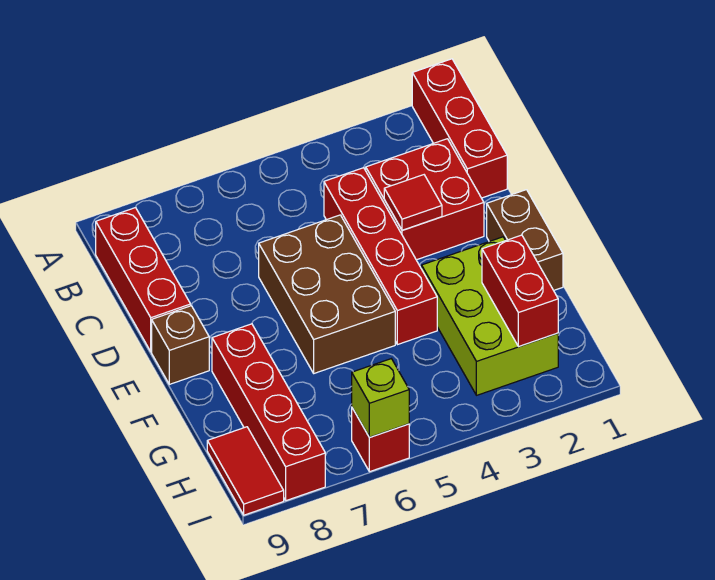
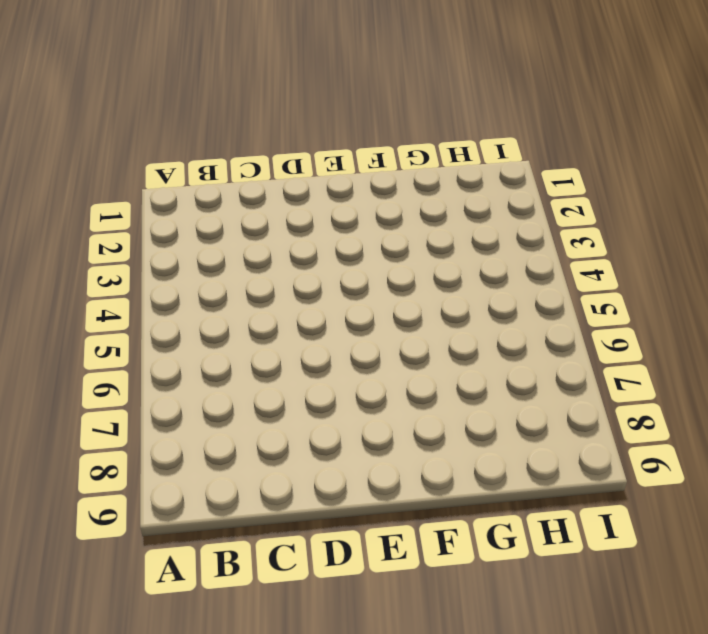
none -> red brick A1:C1 level 1
none -> red brick B9:D9 level 1
none -> red brick C2:D3 level 1

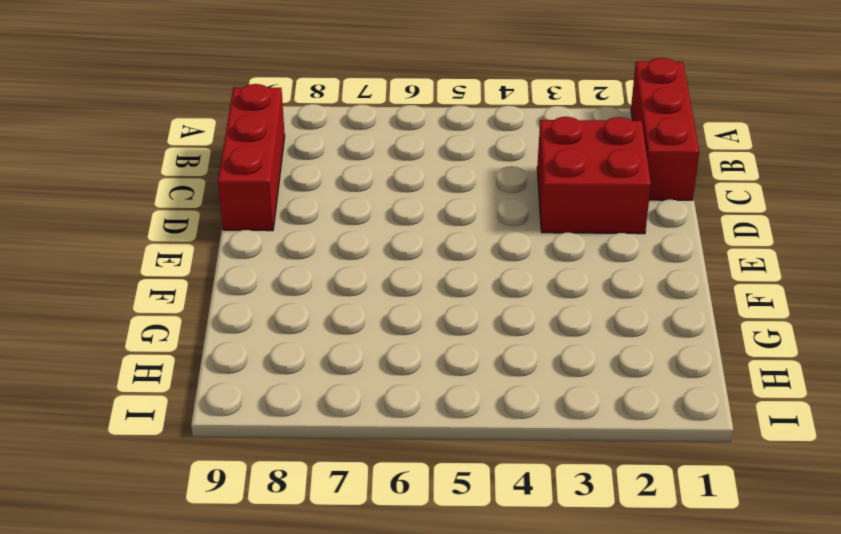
none -> red brick C4:F4 level 1
none -> brown brick D5:F6 level 1
none -> brown brick E1:F1 level 1

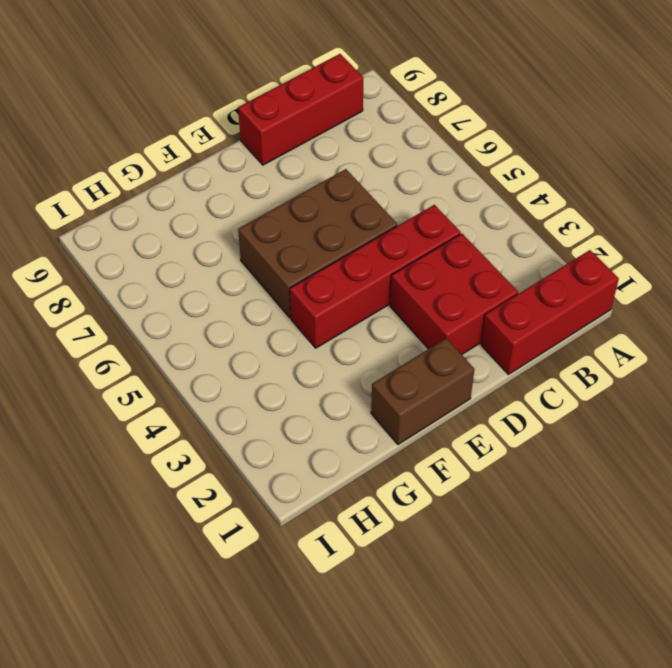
none -> brown brick E9 level 1
none -> lime brick F2:H3 level 1
none -> red brick F8:I8 level 1

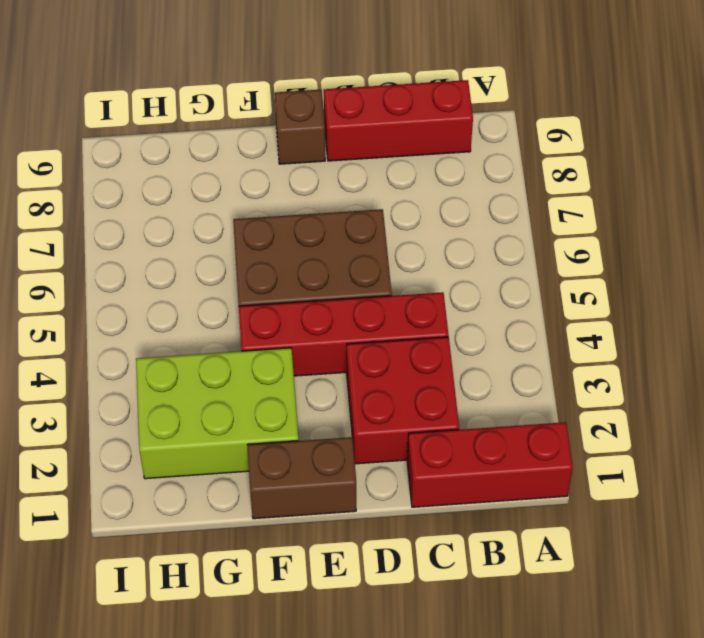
none -> red brick F8:I8 level 1
none -> red tile H9:I9 level 1
none -> red brick I6 level 1

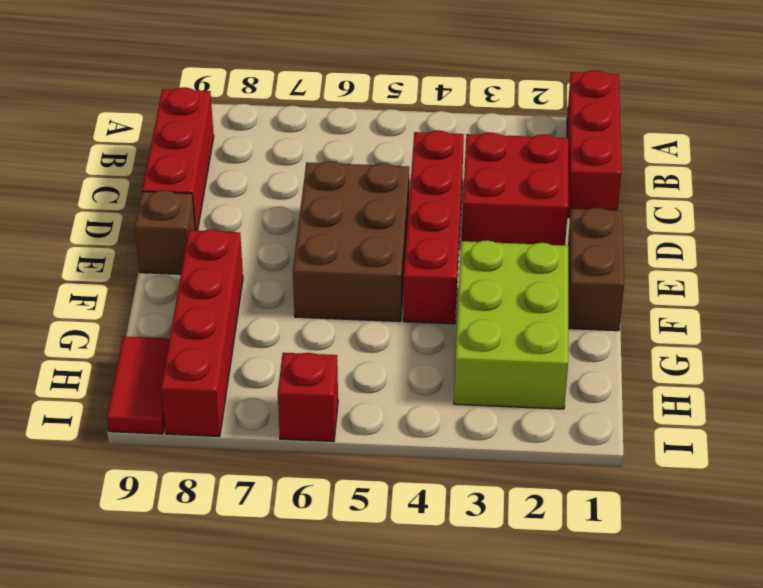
none -> red tile D3 level 2
none -> red brick G2:H2 level 2
none -> lime brick I6 level 2

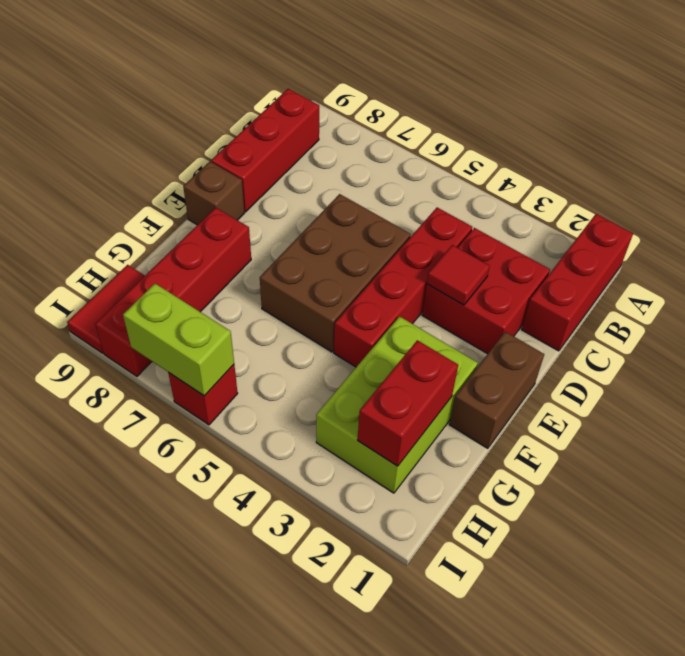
lime brick I6:I7 level 2 -> lime brick I6 level 2

